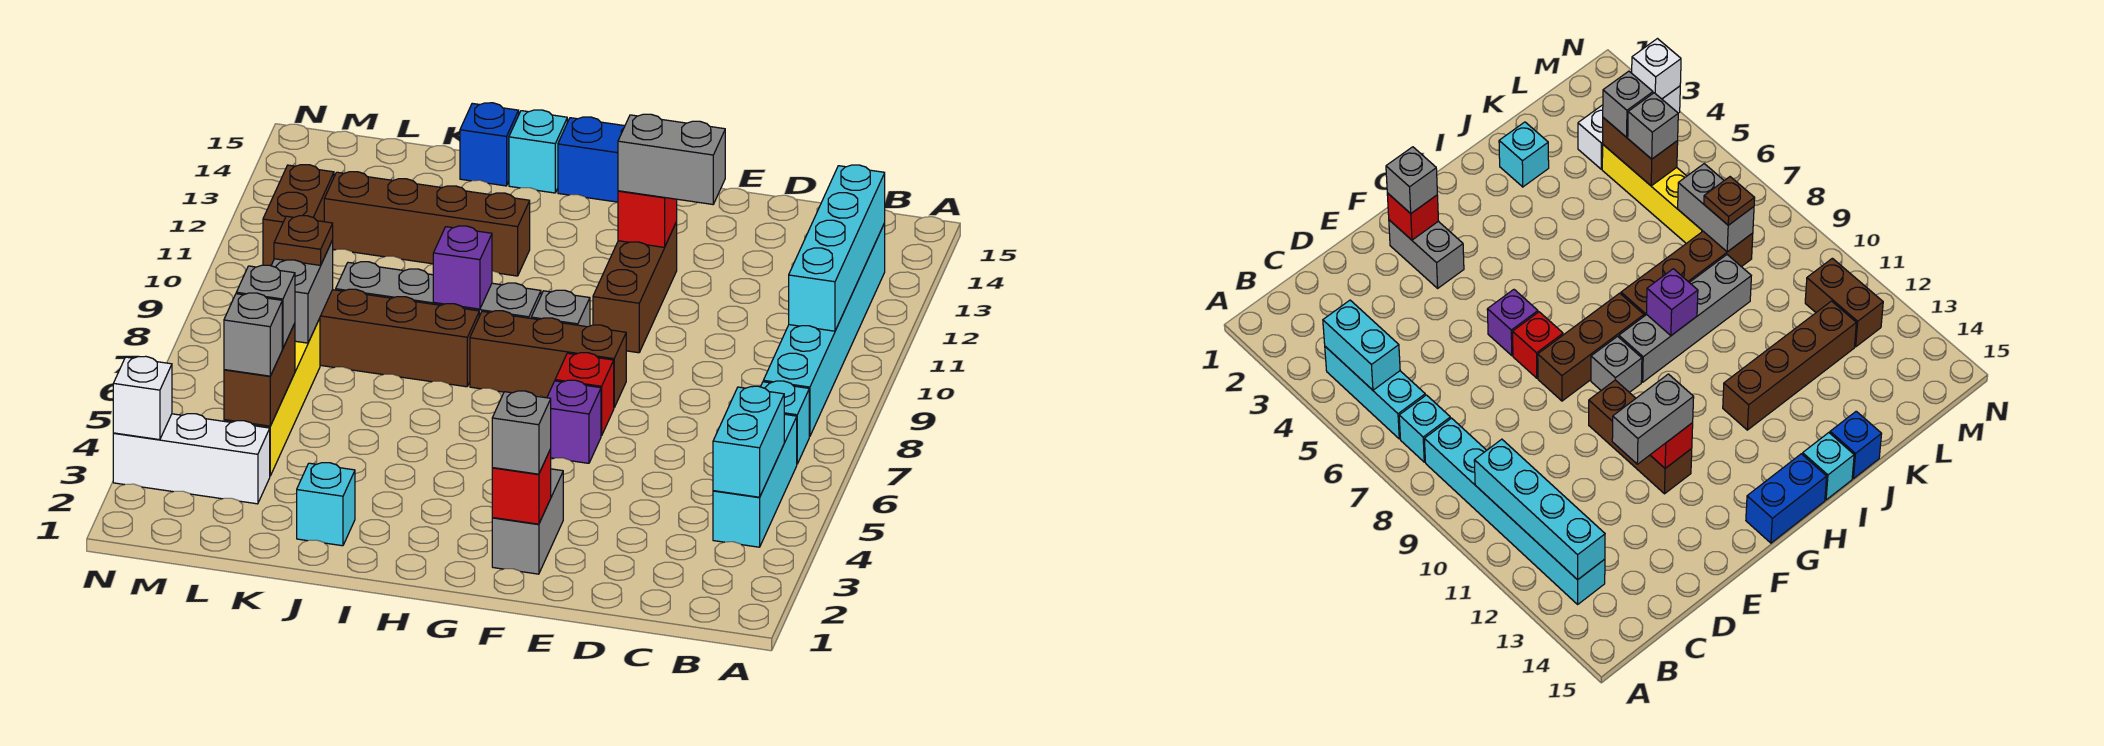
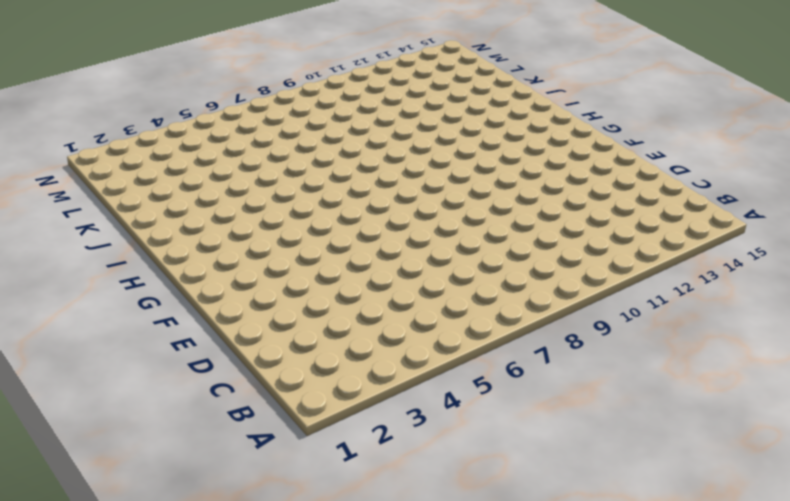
none -> cyan brick B4:B6 level 1
none -> cyan brick B7 level 1
none -> cyan brick B8:B13 level 1
none -> grey brick F2:F3 level 1

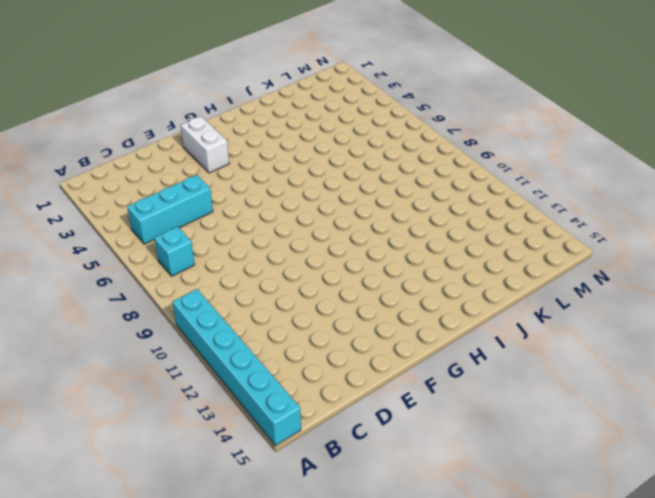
cyan brick A10:A15 level 1 -> cyan brick B8:B13 level 1
cyan brick B5:D5 level 1 -> cyan brick B4:B6 level 1
white brick F2:F3 level 1 -> grey brick F2:F3 level 1
none -> purple brick F6 level 1
none -> red brick F7 level 1
none -> brown brick F8:H8 level 1
none -> brown brick F10:F12 level 1

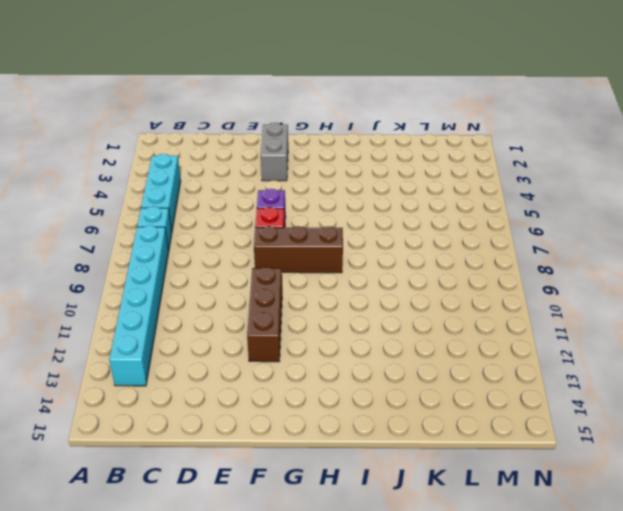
none -> grey brick G9 level 1
none -> blue brick G15:H15 level 1
none -> grey brick H9:K9 level 1
none -> brown brick I8:L8 level 1

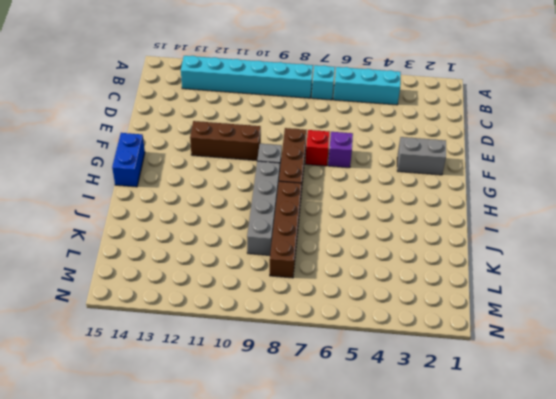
none -> brown brick I12:L12 level 1
none -> cyan brick I15 level 1
none -> cyan brick J2 level 1
none -> blue brick J15 level 1

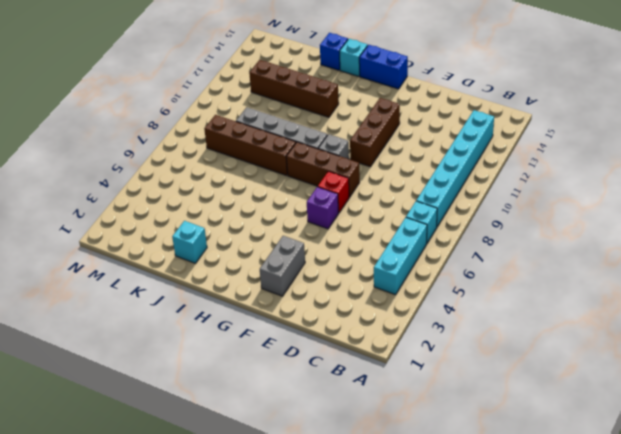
none -> white brick L3:N3 level 1
none -> yellow brick L4:L7 level 1
none -> brown brick M11:M12 level 1
none -> cyan brick B4:B5 level 2

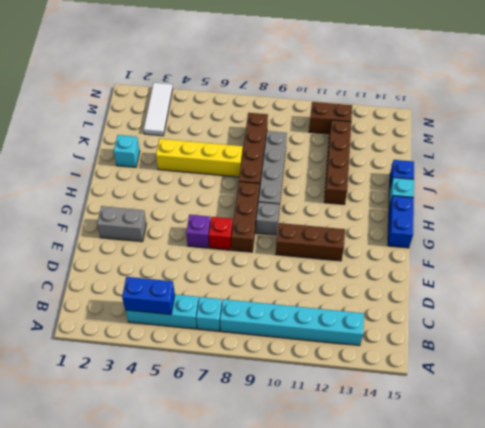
blue brick B4:B5 level 2 -> cyan brick B4:B5 level 2
yellow brick J4:J7 level 1 -> yellow brick L4:L7 level 1
white tile L3:N3 level 1 -> white brick L3:N3 level 1
none -> cyan brick B10:B13 level 2
none -> red brick F2 level 2
none -> red brick F12 level 2
none -> purple brick I9 level 2

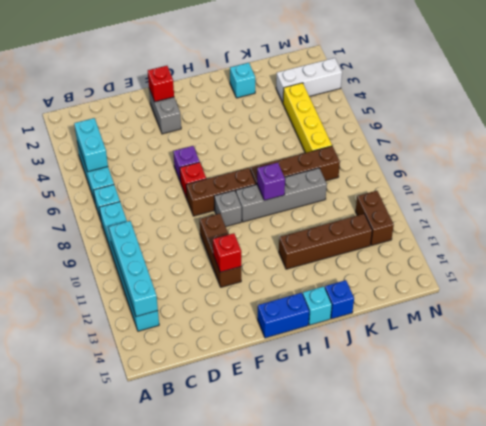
none -> brown brick L4:L5 level 2
none -> grey brick L7:L8 level 2
none -> white brick N3 level 2
none -> grey brick E12:F12 level 3

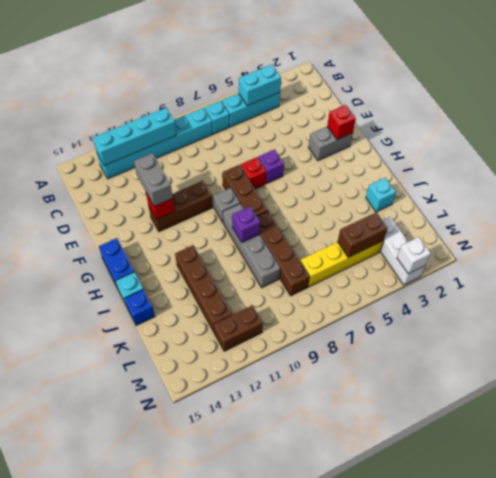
none -> grey brick L7:L8 level 2
none -> grey brick F2 level 3
none -> grey brick L4 level 3
none -> grey brick L5 level 3

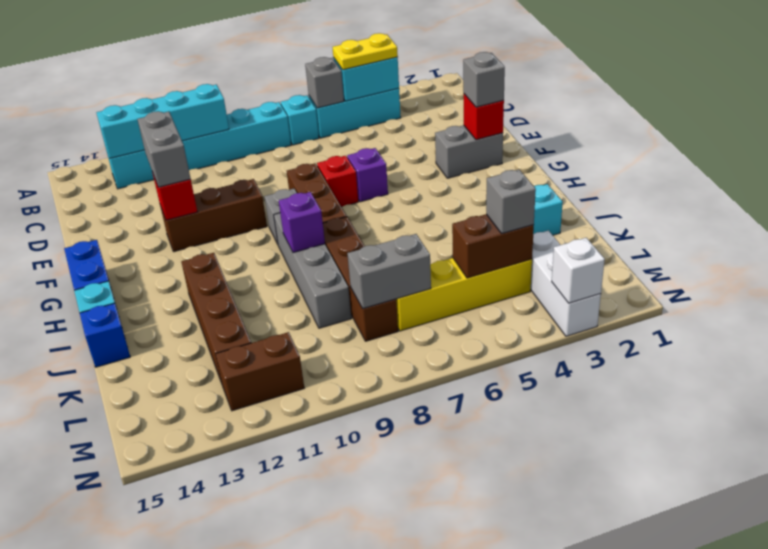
yellow plate B4:B5 level 3 -> none
grey brick B6 level 2 -> grey brick L5 level 3
none -> brown plate L8 level 3

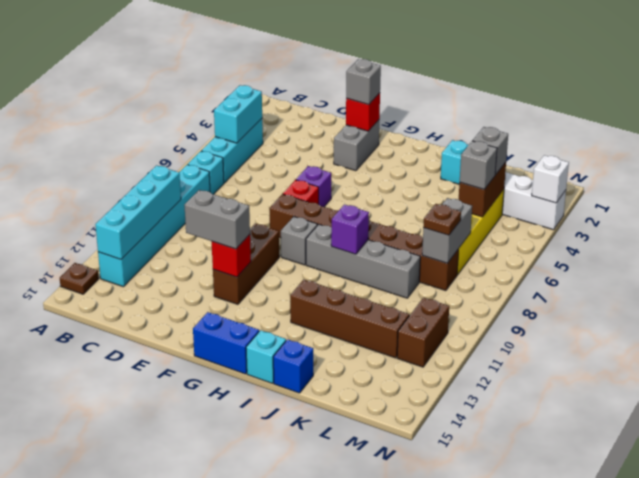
brown plate A14 level 1 -> none

